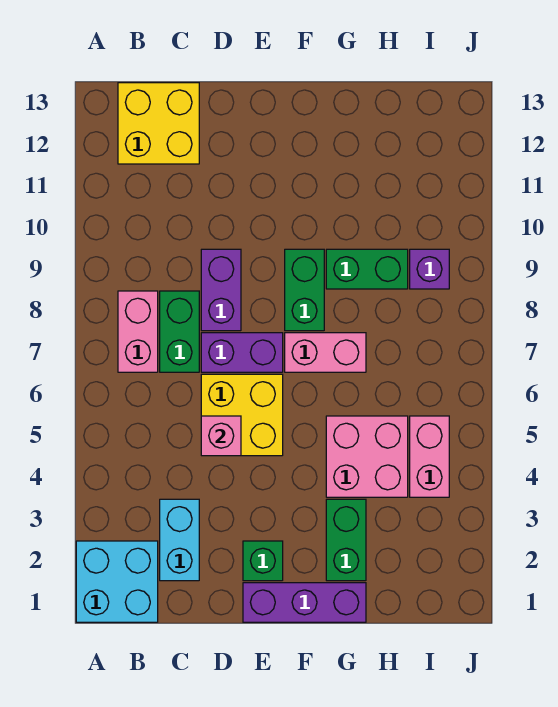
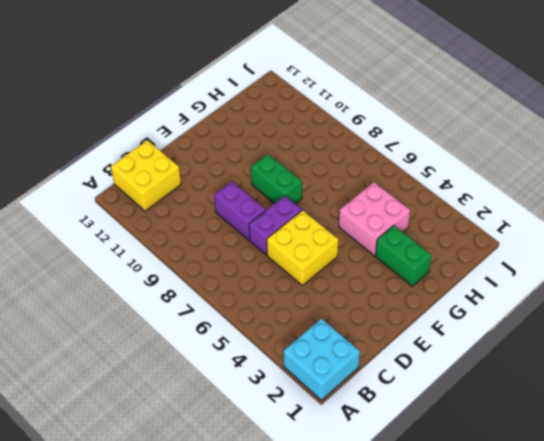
none -> pink brick B7:B8 level 1
none -> cyan brick C2:C3 level 1
none -> green brick C7:C8 level 1

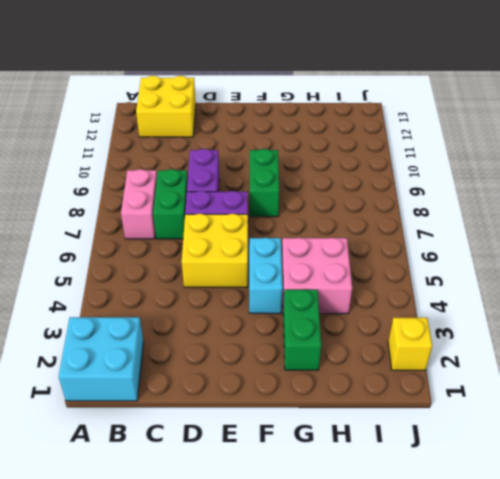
cyan brick F4:F5 level 1 -> cyan brick C2:C3 level 1
yellow brick J2 level 1 -> none
none -> purple brick E1:G1 level 1
none -> green brick E2 level 1
none -> pink brick F7:G7 level 1

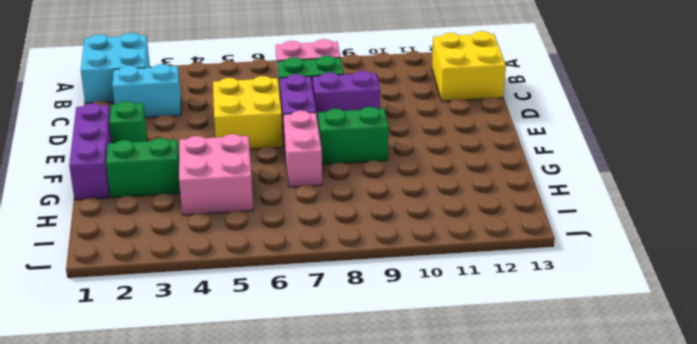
none -> green brick G9:H9 level 1
none -> pink brick I4:I5 level 1
none -> purple brick I9 level 1

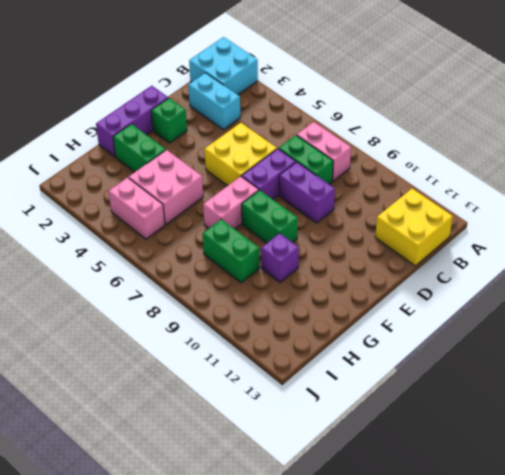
purple brick G10 level 1 -> purple brick I9 level 1
green brick H8:H9 level 1 -> green brick G9:H9 level 1
none -> pink brick D5 level 2

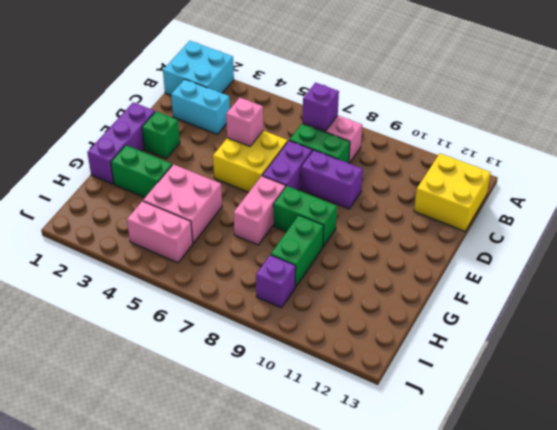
purple brick B7 level 2 -> none

